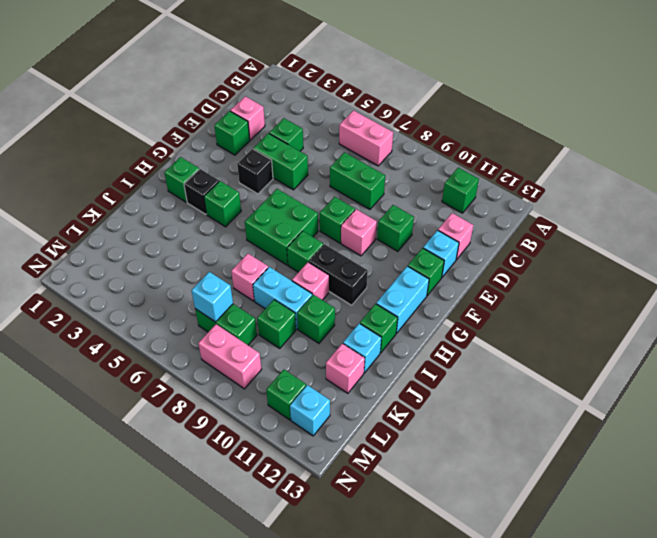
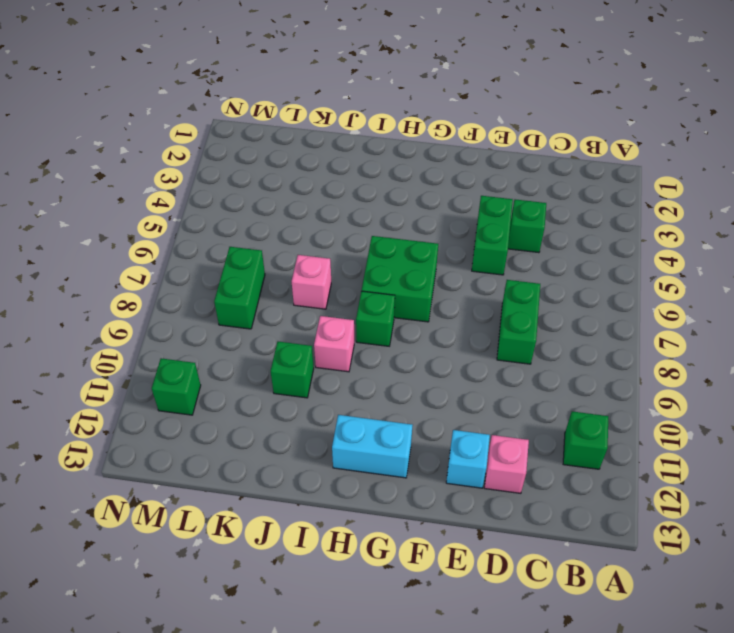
none -> pink brick B6:B7 level 1
none -> pink brick D2 level 1
none -> green brick E2 level 1
none -> green brick E10 level 1

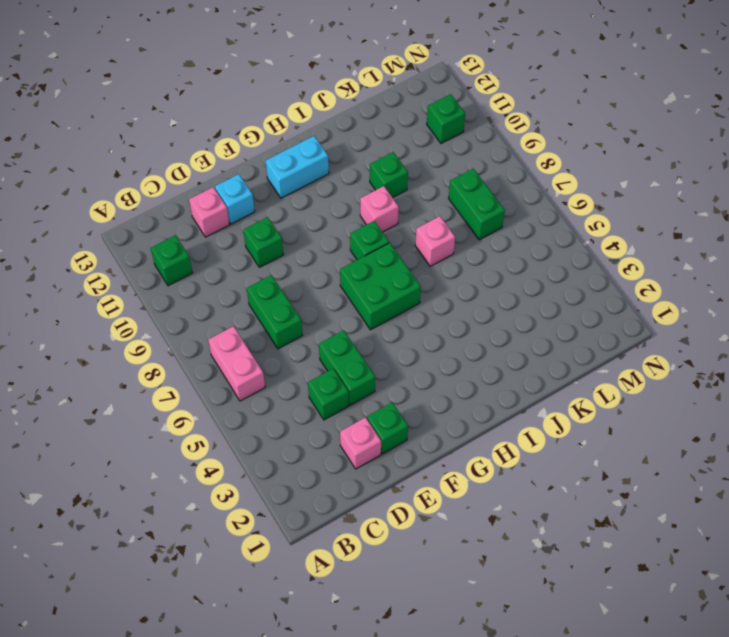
none -> black brick F4 level 1
none -> green brick F8 level 1
none -> pink brick F9 level 1
none -> green brick F12 level 1

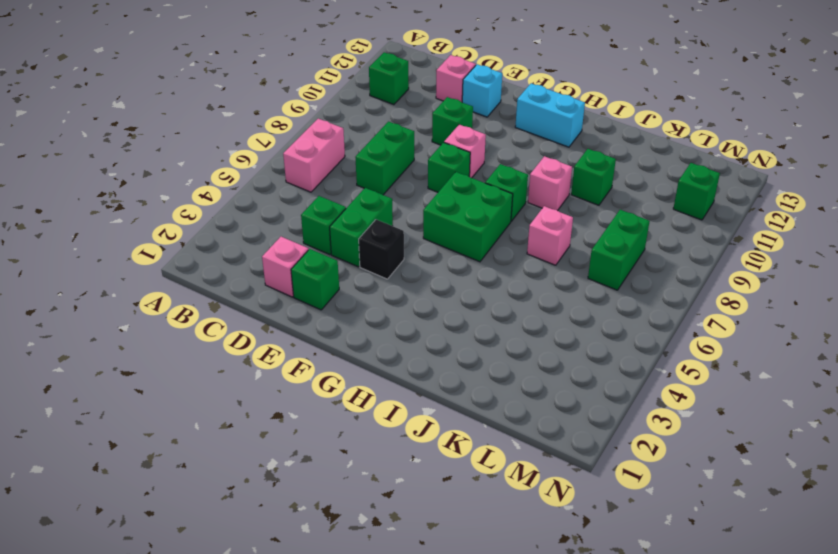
none -> green brick F12 level 1
none -> green brick H2 level 1
none -> black brick H3 level 1
none -> green brick H4 level 1

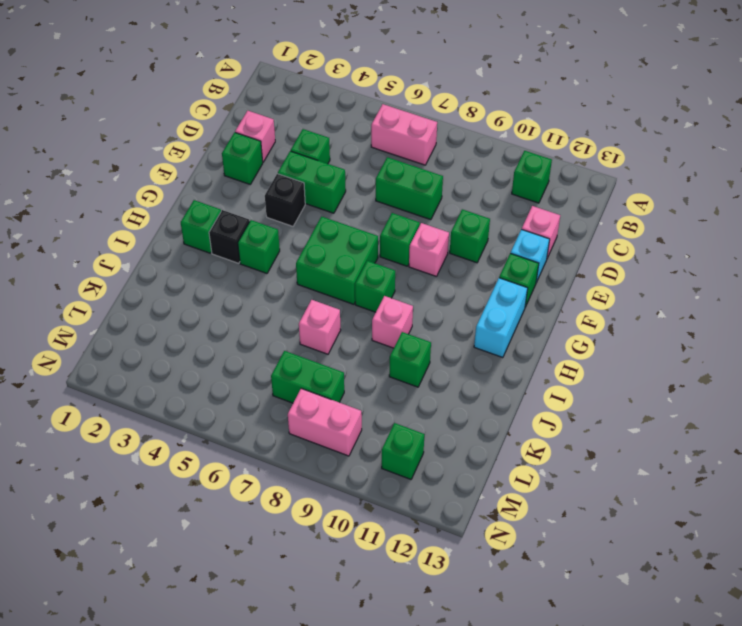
none -> black brick H9:H10 level 1
none -> green brick I12 level 1
none -> cyan brick J8:J9 level 1
none -> cyan brick J12 level 1

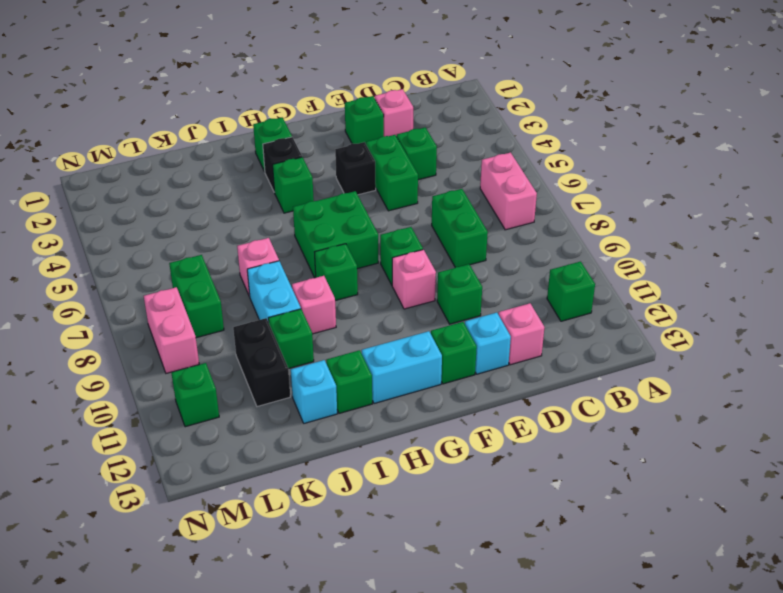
black brick K10:K11 level 1 -> black brick H9:H10 level 1
none -> green brick K9 level 1
none -> pink brick K12 level 1
none -> cyan brick M12 level 1
none -> cyan brick L7 level 2

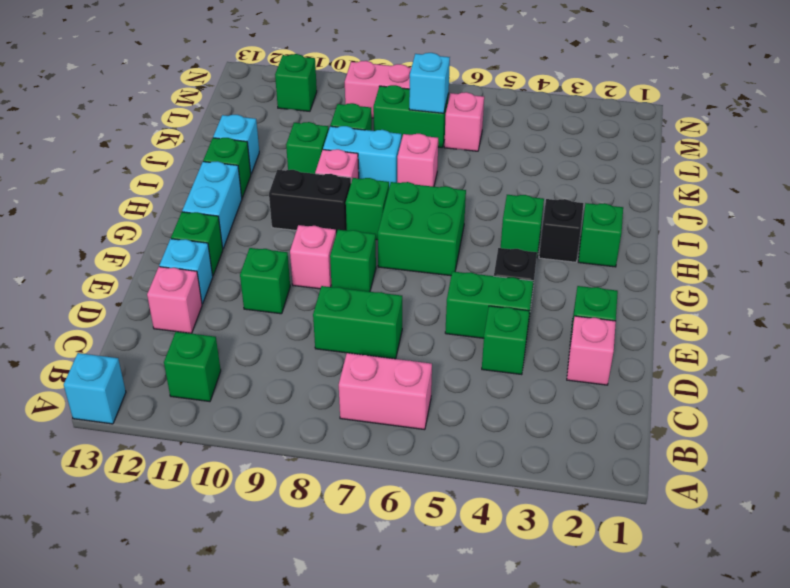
cyan brick A13 level 1 -> cyan brick M12 level 1
pink brick L6 level 1 -> pink brick K12 level 1

